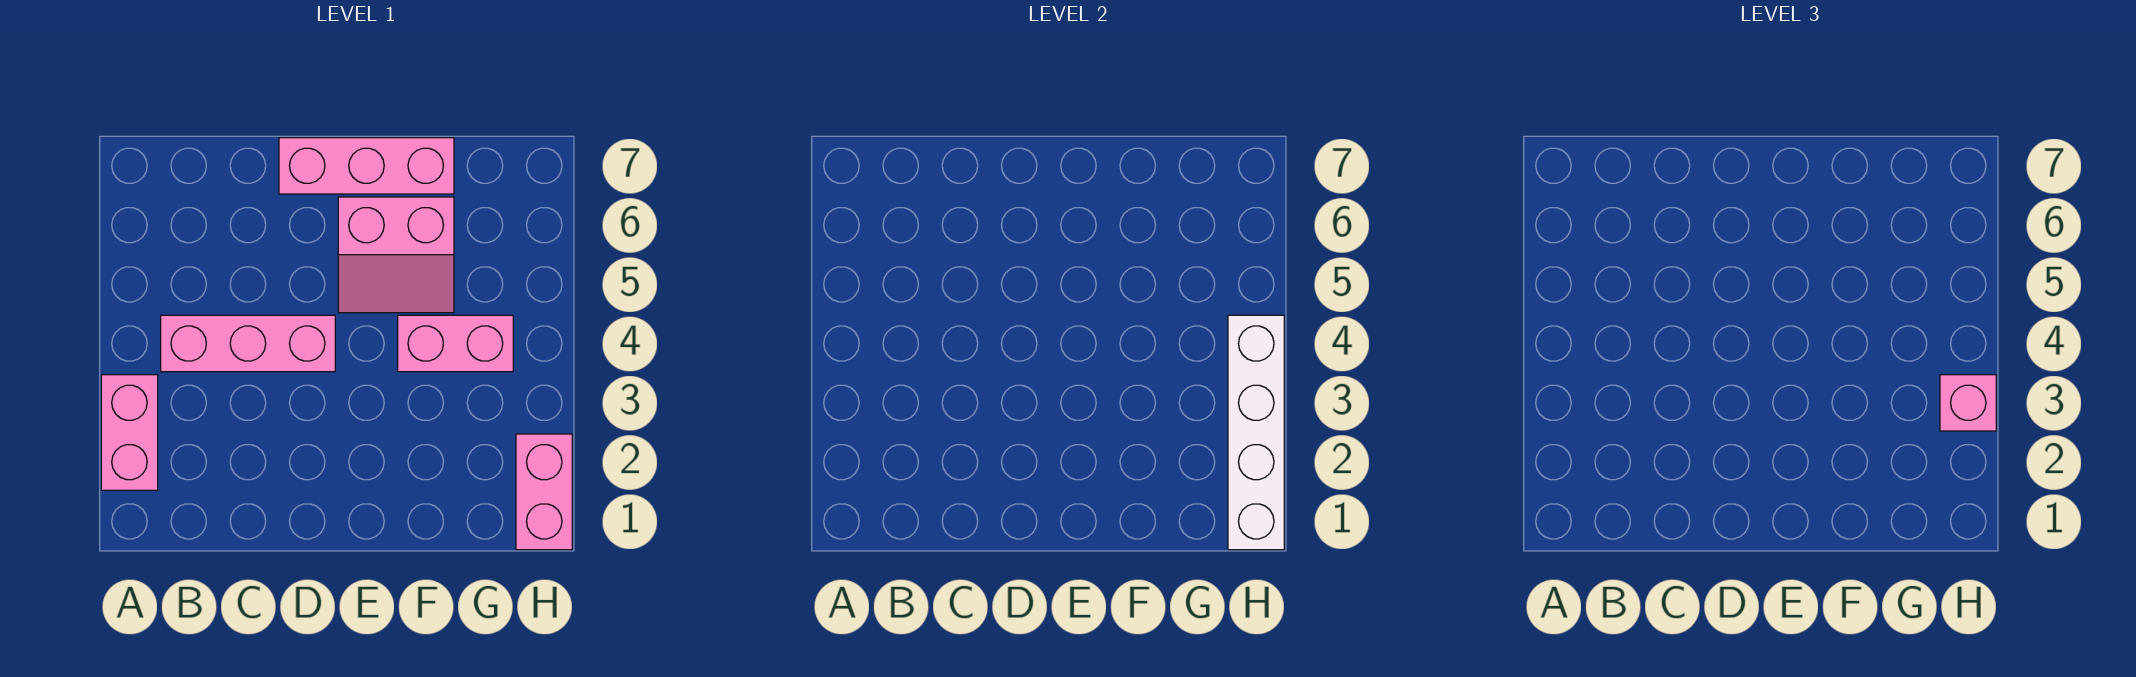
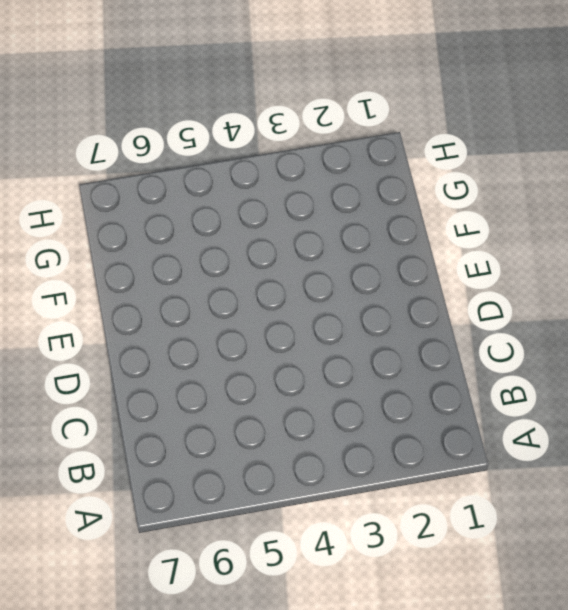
none -> pink brick A2:A3 level 1
none -> pink brick B4:D4 level 1

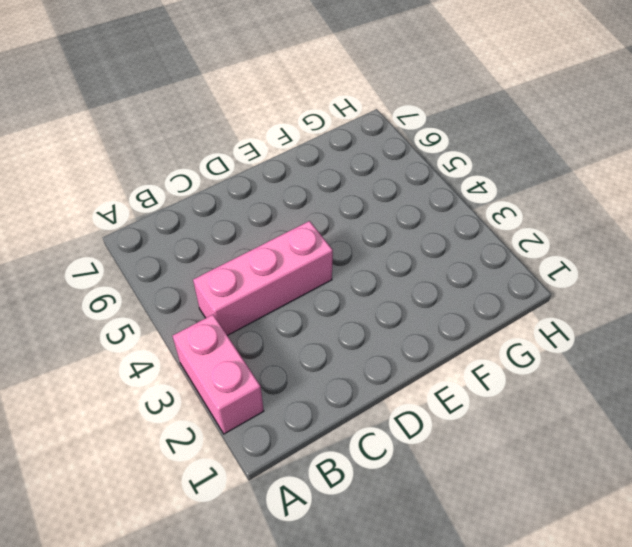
none -> pink brick D7:F7 level 1
none -> pink slope E5:F6 level 1 top 6

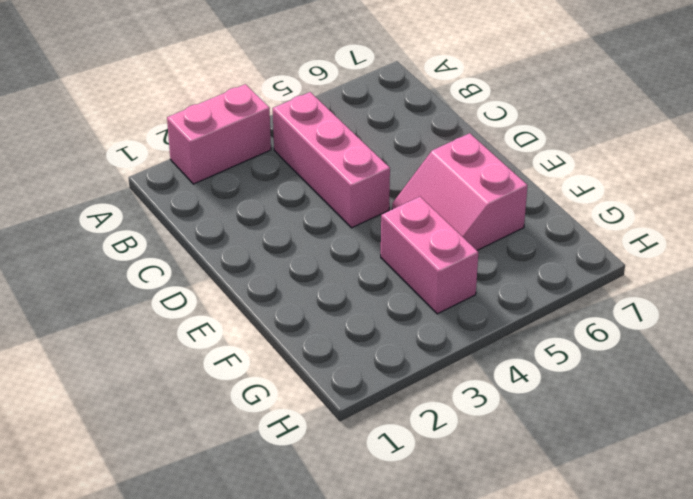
none -> pink brick D7:F7 level 1
none -> pink brick H1:H2 level 1

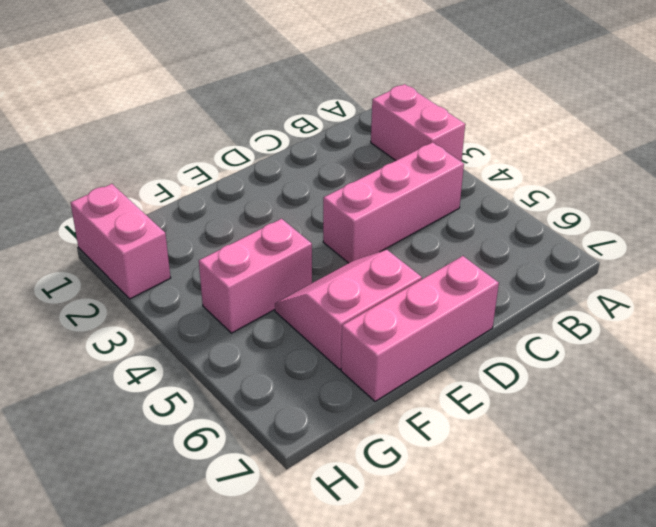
none -> white brick H1:H4 level 2
none -> pink brick H3 level 3

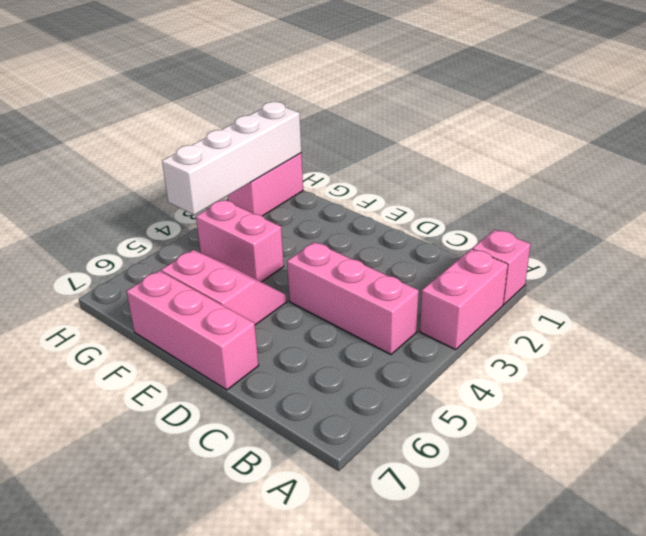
pink brick A1 level 1 -> pink brick H3 level 3

